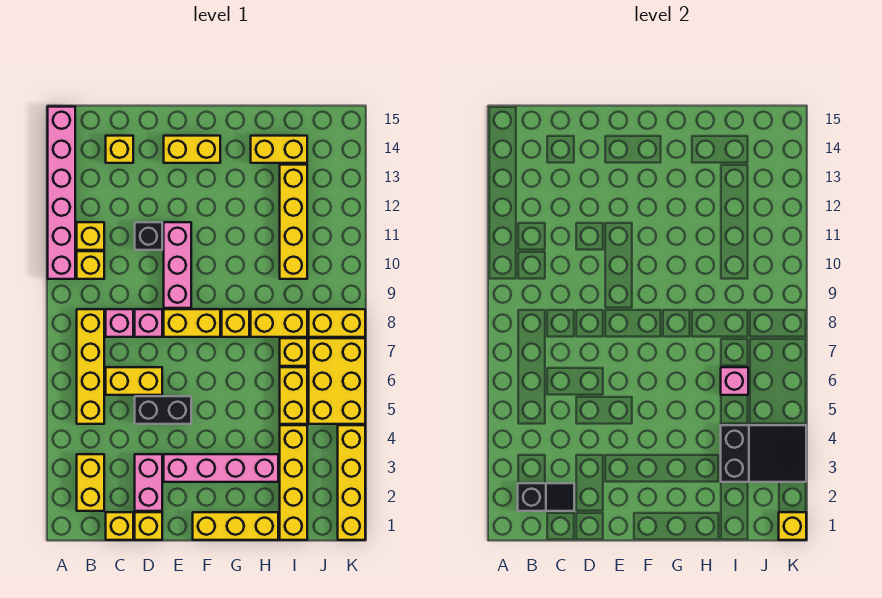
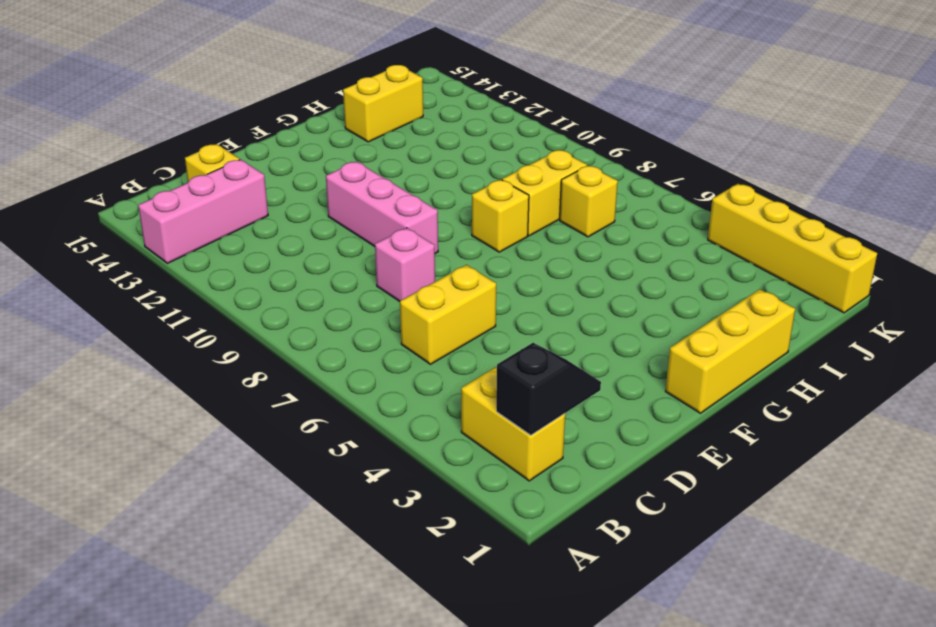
pink brick A13:C13 level 1 -> pink brick A10:A15 level 1
none -> yellow brick B5:B8 level 1
none -> yellow brick B10 level 1
none -> yellow brick B11 level 1
none -> yellow brick C1 level 1

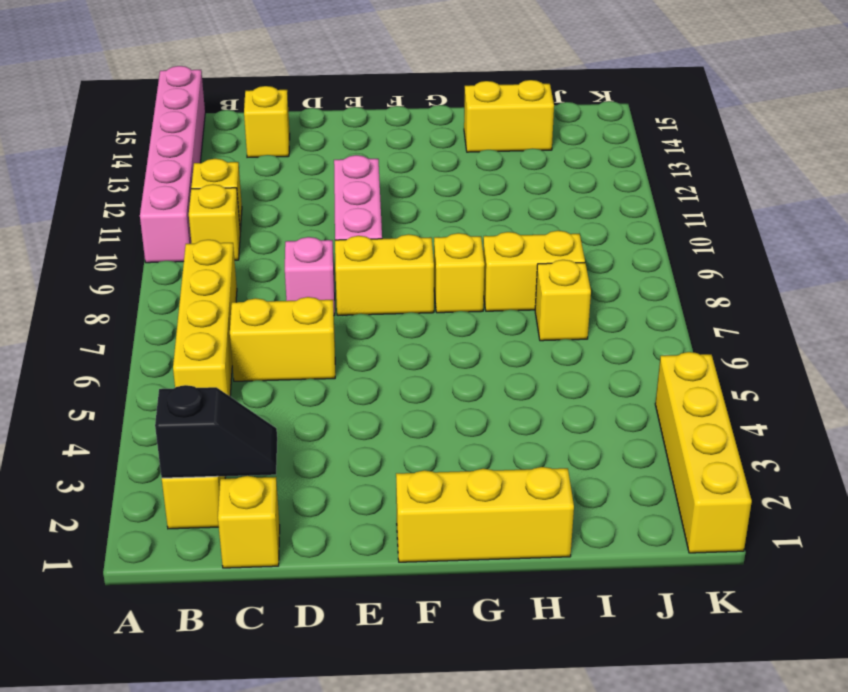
none -> pink brick C8 level 1
none -> yellow brick D1 level 1
none -> pink brick D2:D3 level 1
none -> black brick D5:E5 level 1

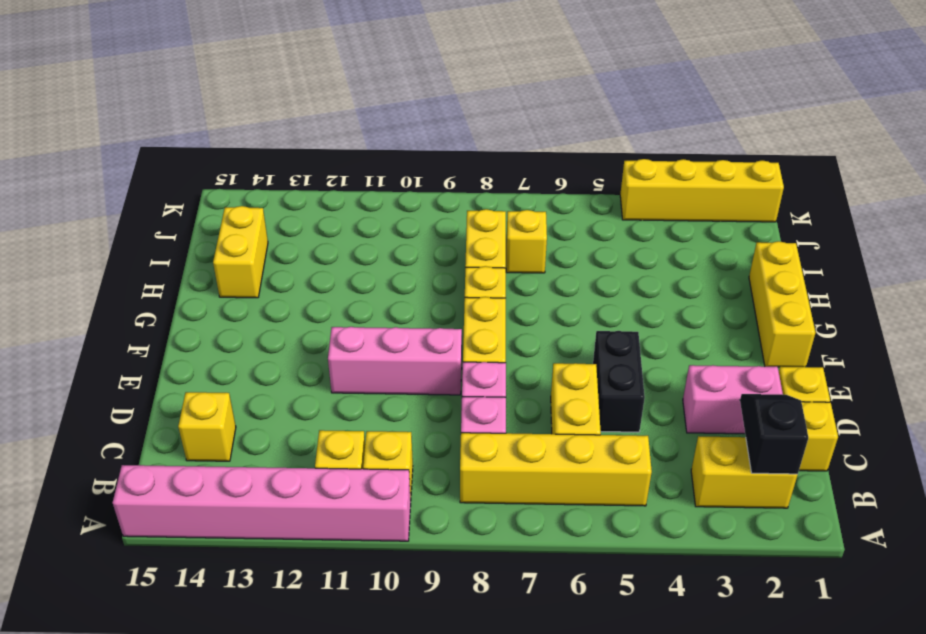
none -> black brick D11 level 1
none -> pink brick E3:H3 level 1
none -> yellow brick E14:F14 level 1
none -> yellow brick I1:I4 level 1

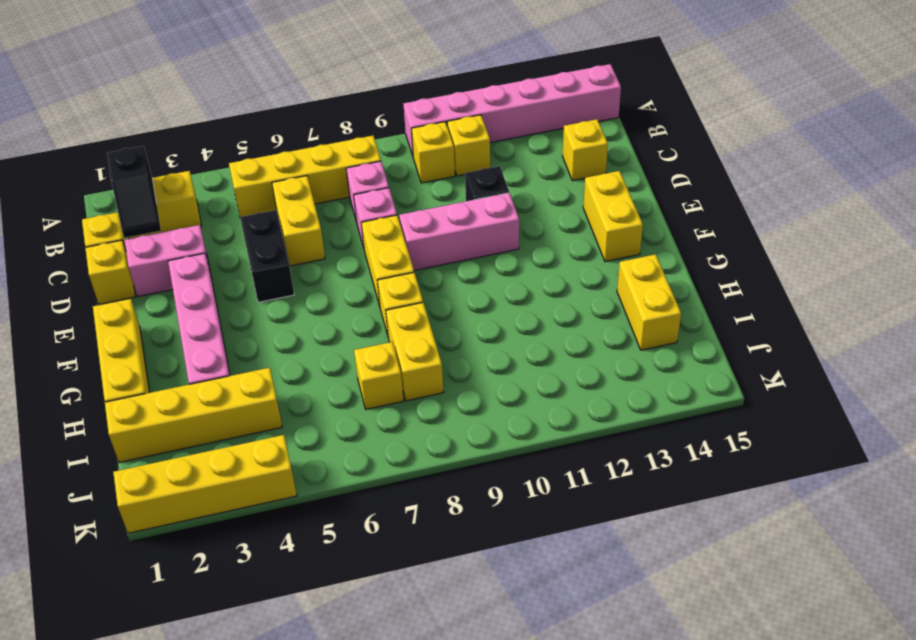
none -> yellow brick I5:I6 level 1
none -> yellow brick I10:I13 level 1
none -> yellow brick J5:K7 level 1
none -> yellow brick J8:K8 level 1

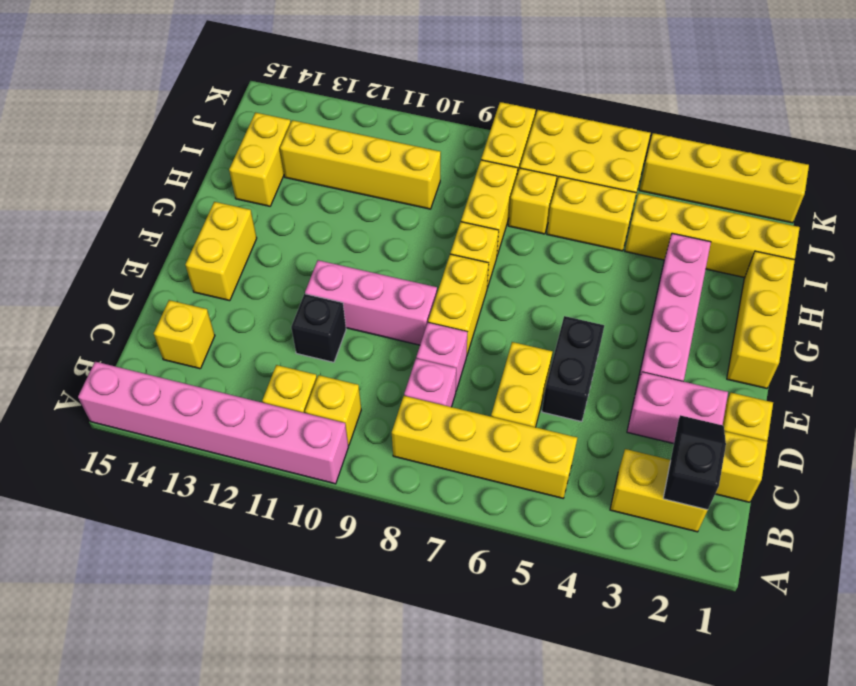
none -> black slope I3:K4 level 2 top I
none -> pink brick I6 level 2
none -> yellow brick K1 level 2

